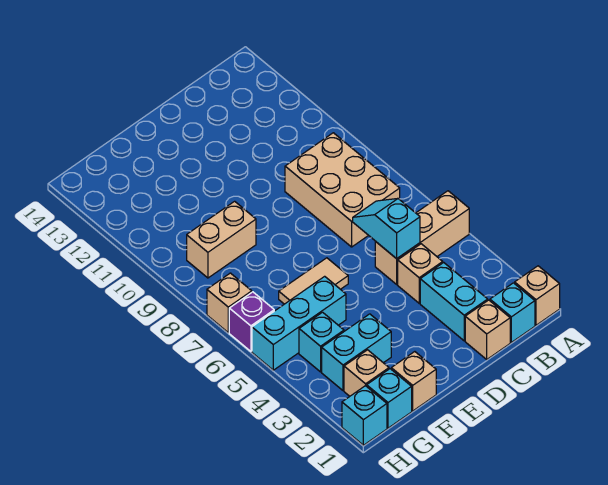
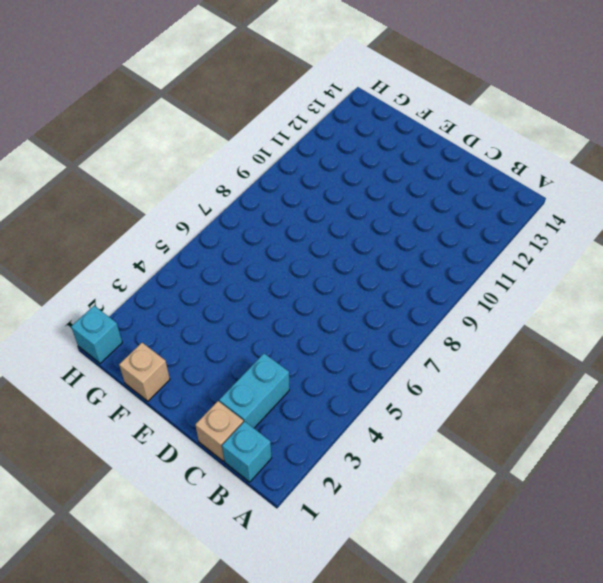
none -> tan brick A1 level 1
none -> tan brick A5:C5 level 1
none -> tan brick B7:C9 level 1

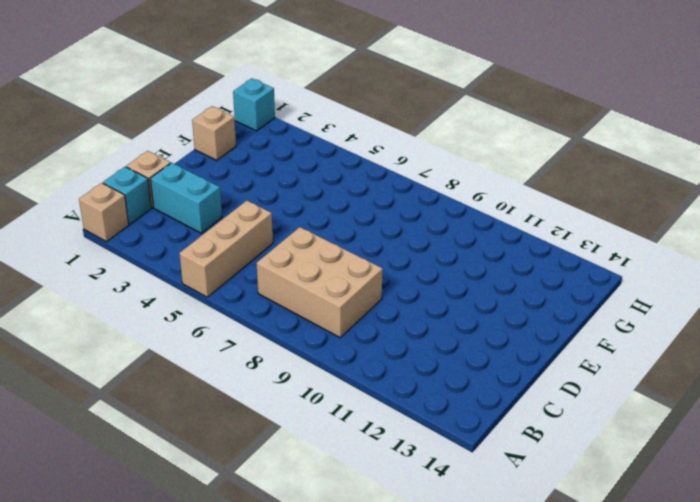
none -> tan brick C4 level 1
none -> tan tile E6:F6 level 1
none -> cyan brick F3:G3 level 1

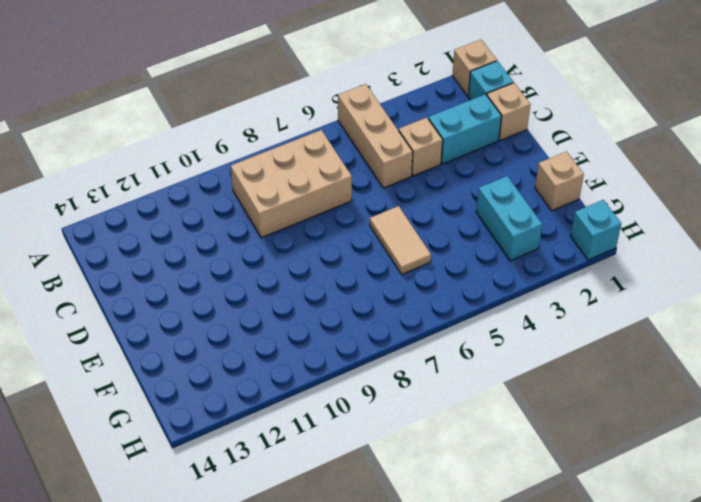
none -> cyan brick F5:H5 level 1
none -> tan brick F9:G9 level 1
none -> cyan brick G1 level 1

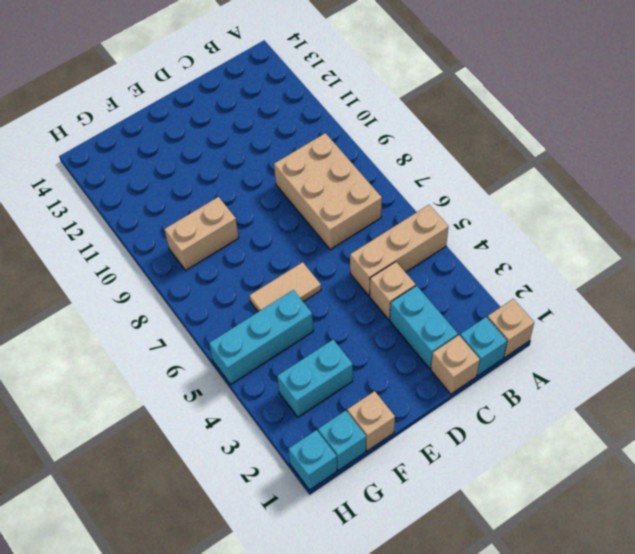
none -> tan brick G2 level 1
none -> cyan brick G4 level 1
none -> purple brick H6 level 1

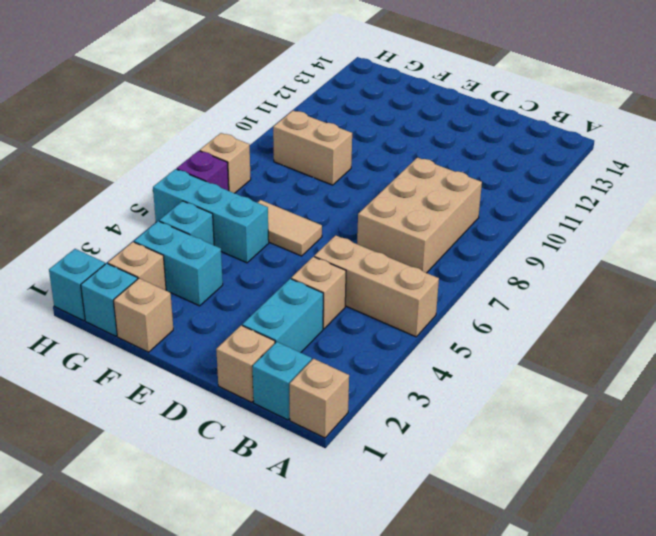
none -> cyan slope C5:C6 level 2 top 5

